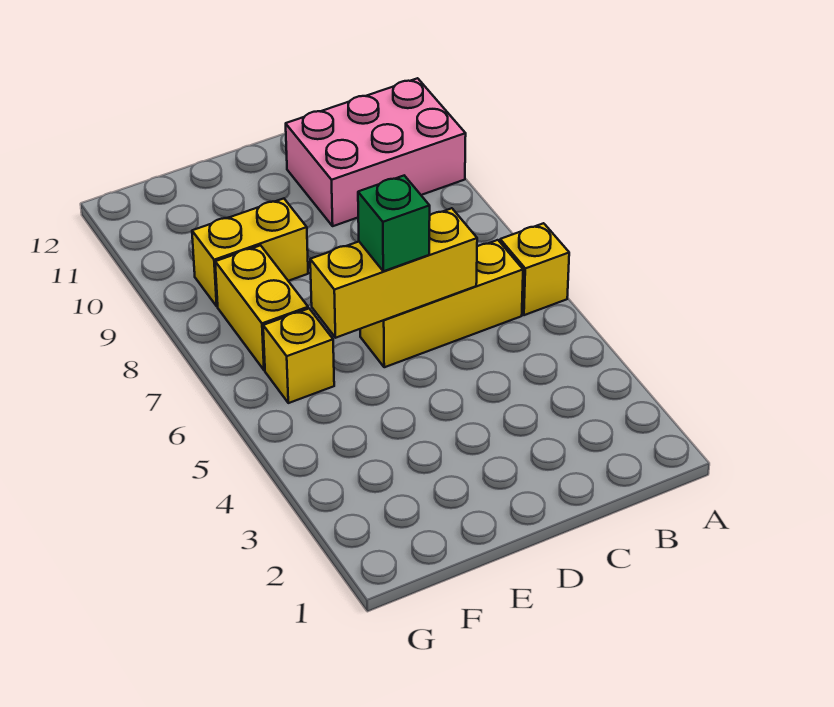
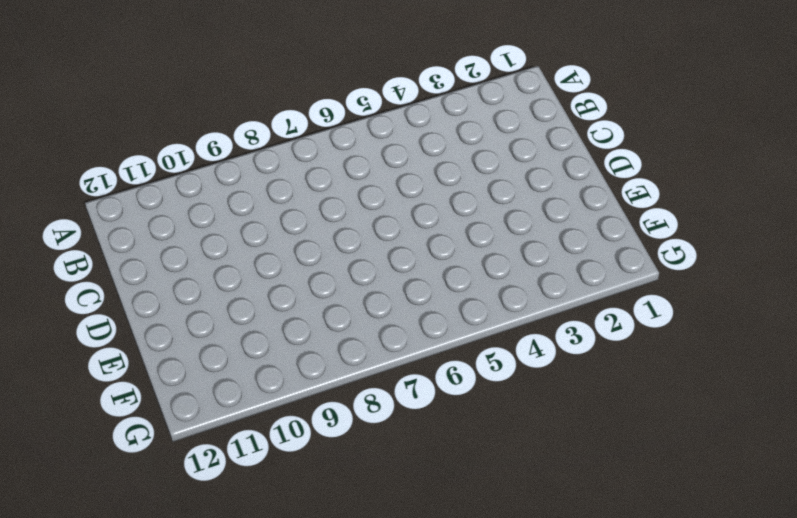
none -> yellow brick A6 level 1
none -> pink brick A10:C11 level 1

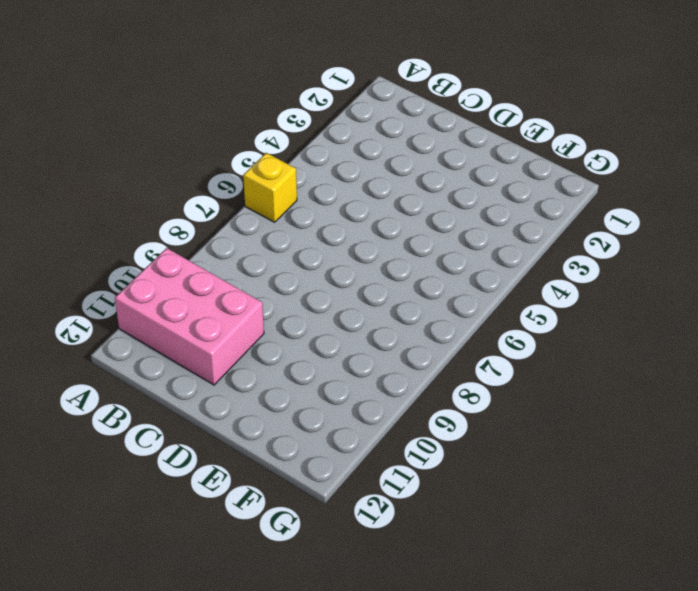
none -> yellow brick B6:D6 level 1
none -> yellow brick E9:F9 level 1

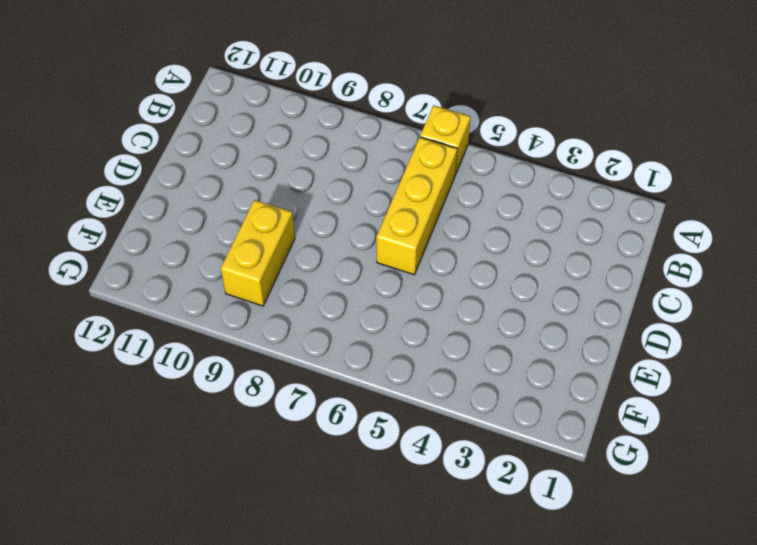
none -> pink brick A10:C11 level 1
none -> yellow brick F6 level 1

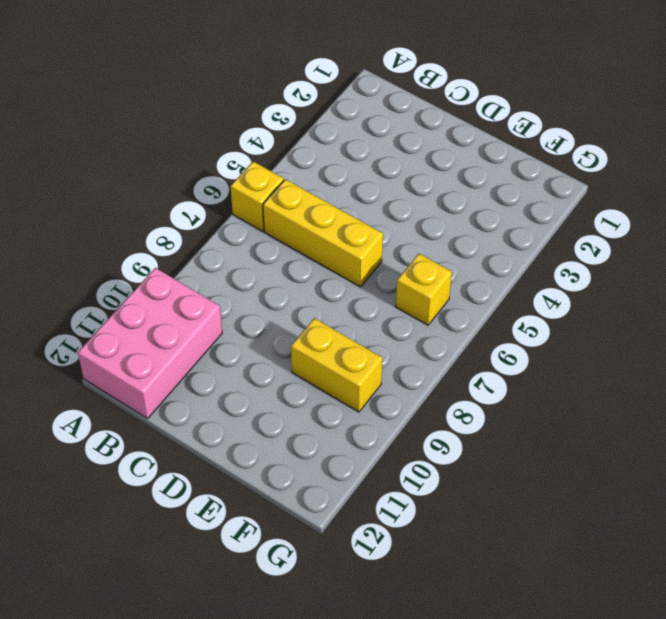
pink brick A10:B12 level 1 -> pink brick A10:C11 level 1
none -> yellow brick F7:F8 level 1
none -> yellow brick C6:E6 level 2

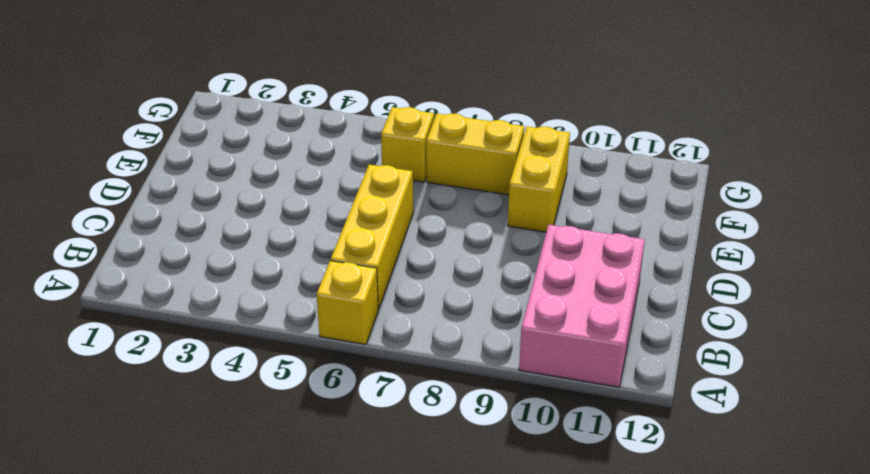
none -> yellow brick C6:E6 level 2
none -> green brick D6 level 3

